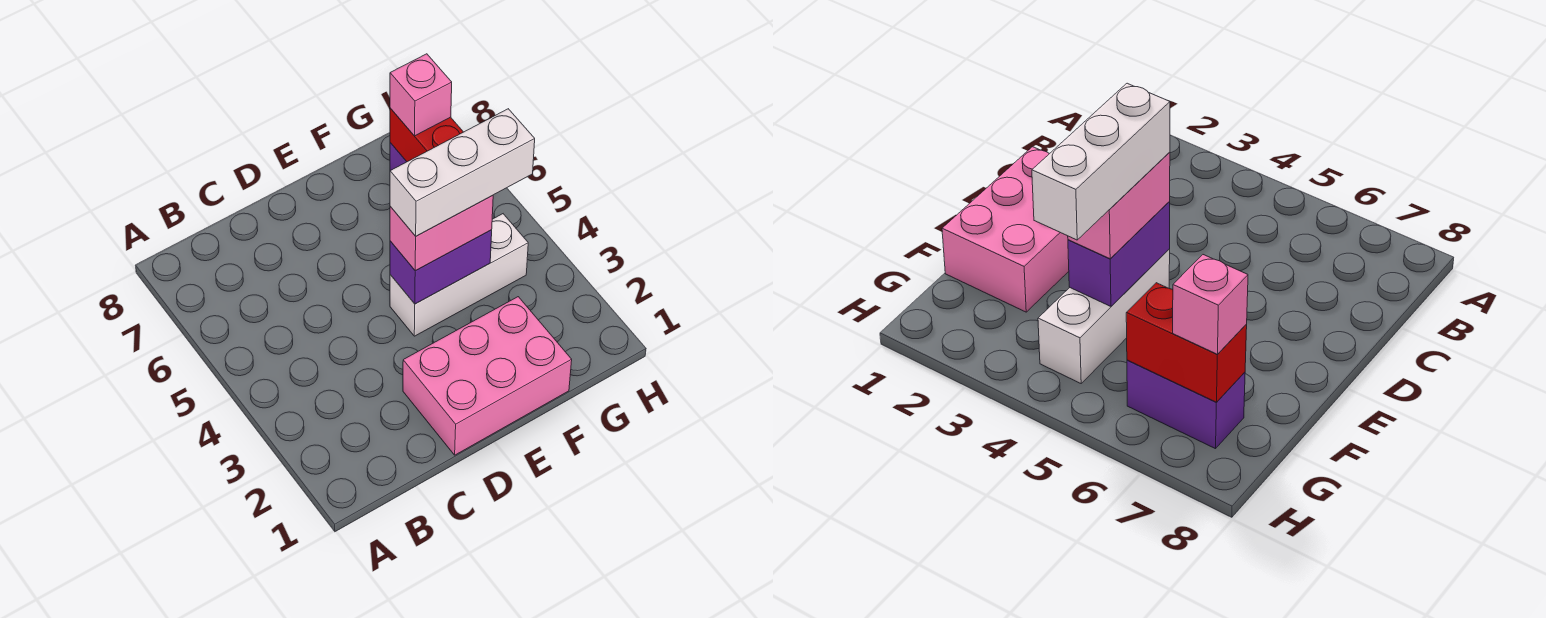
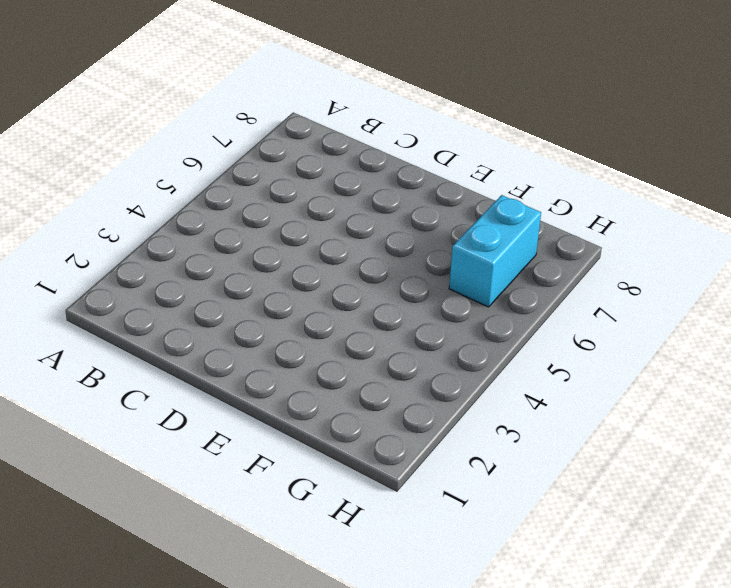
cyan brick G6:G7 level 1 -> purple brick G6:G7 level 1
none -> pink brick D1:F2 level 1
none -> white brick E4:G4 level 1

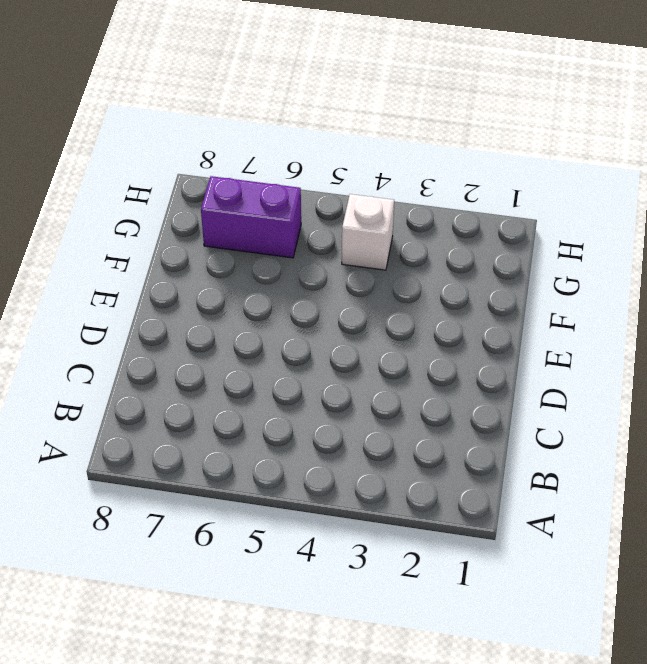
white brick G4 level 1 -> white brick E4:G4 level 1
none -> pink brick D1:F2 level 1
none -> purple brick E4:F4 level 2

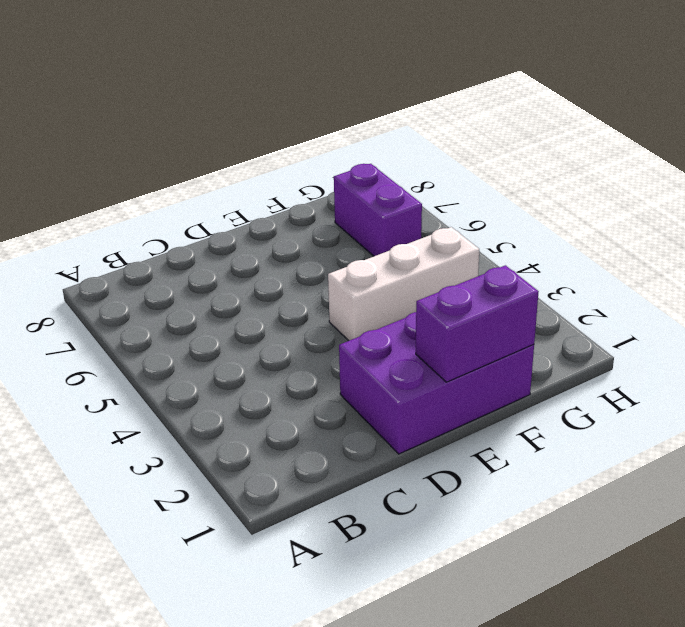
purple brick D1:F2 level 1 -> pink brick D1:F2 level 1
purple brick E1:F1 level 2 -> purple brick E4:F4 level 2
none -> red brick G6:G7 level 2
none -> pink brick E4:F4 level 3

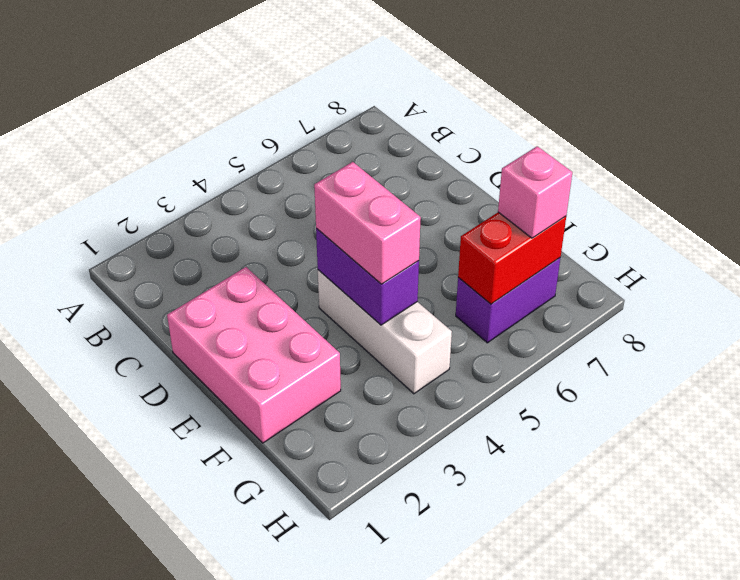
none -> white brick E4:G4 level 4

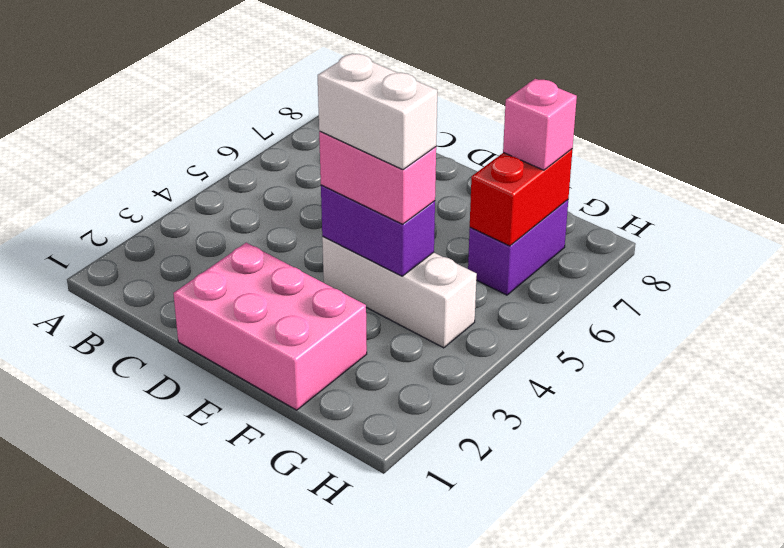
white brick E4:F4 level 4 -> white brick E4:G4 level 4

